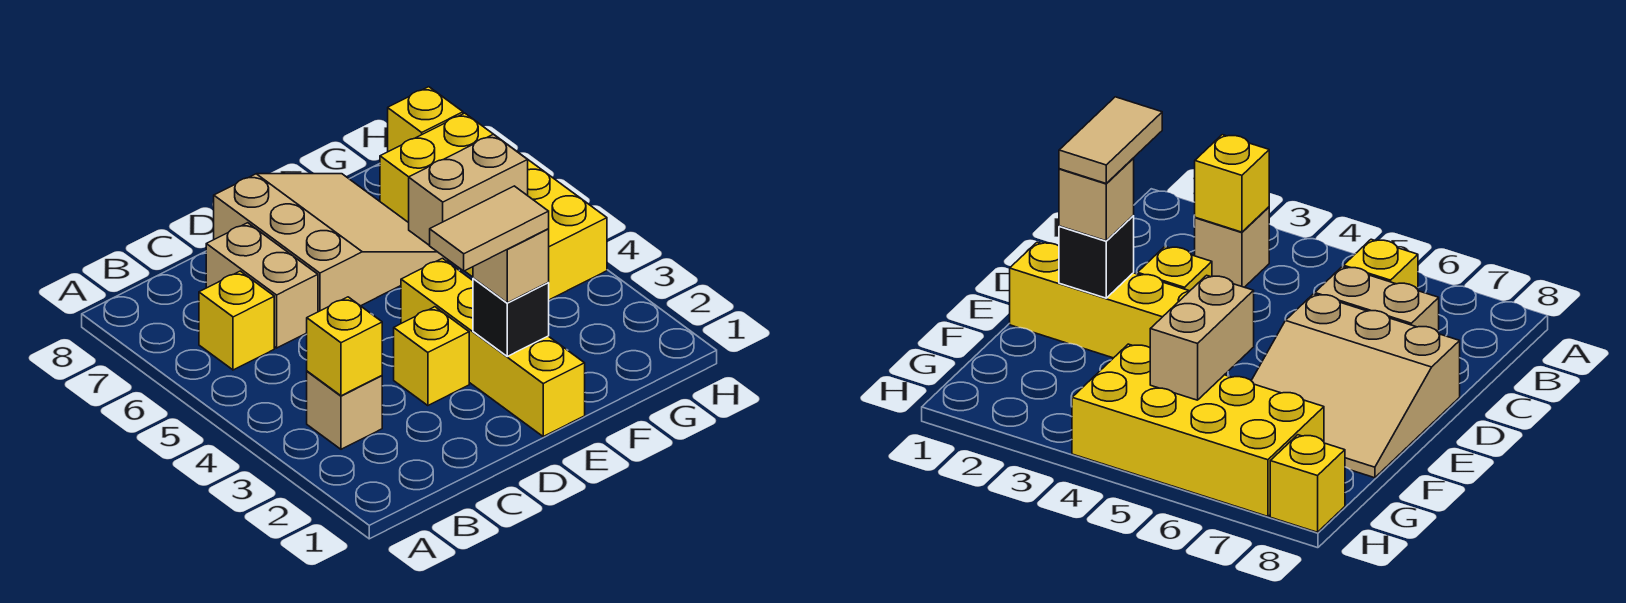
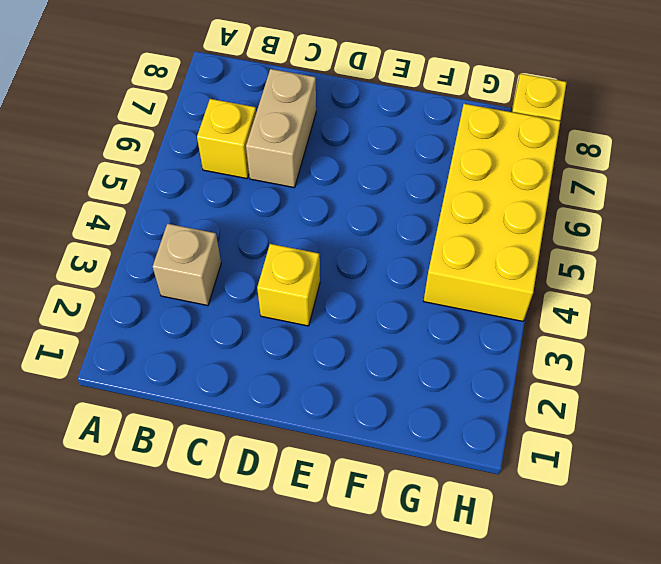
none -> tan slope D6:F8 level 1 top D
none -> yellow brick E1:E4 level 1
none -> yellow brick B3 level 2

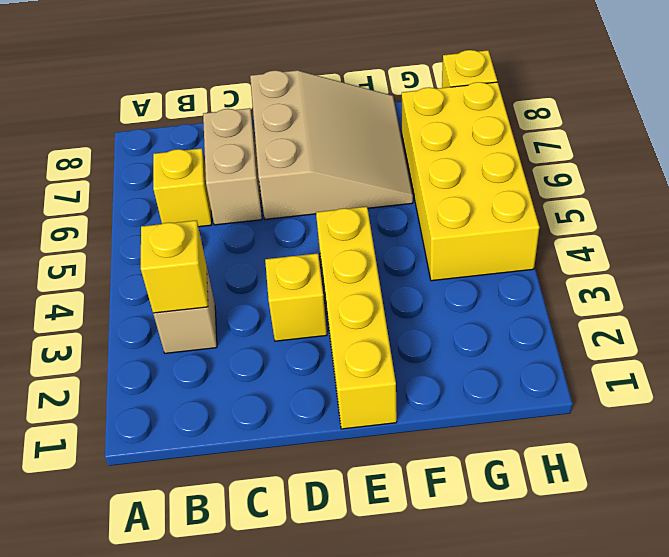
none -> black brick E2 level 2
none -> tan brick F5:G5 level 2
none -> tan brick E2 level 3

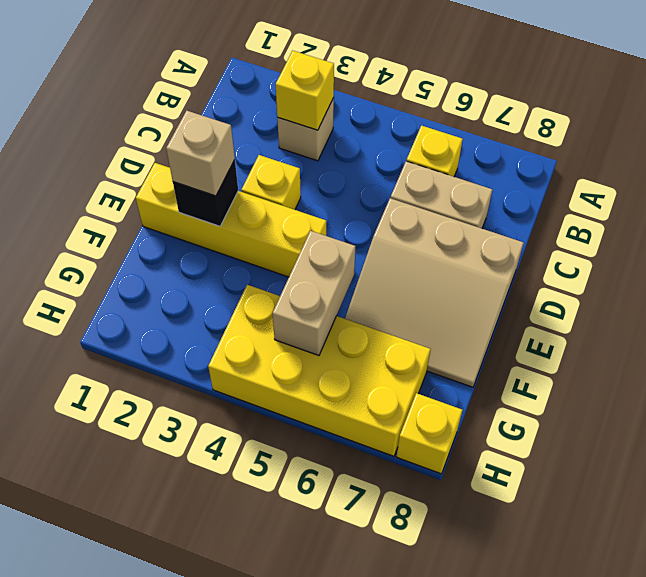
none -> tan tile D2:E2 level 4

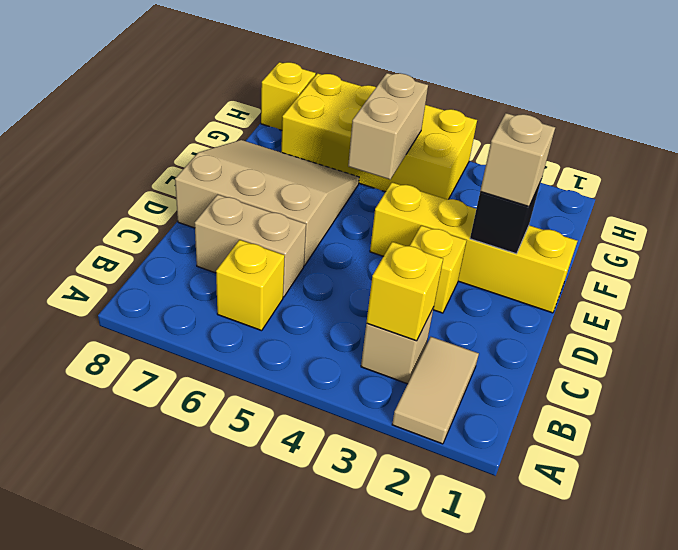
tan tile A2:B2 level 1 -> tan tile D2:E2 level 4

